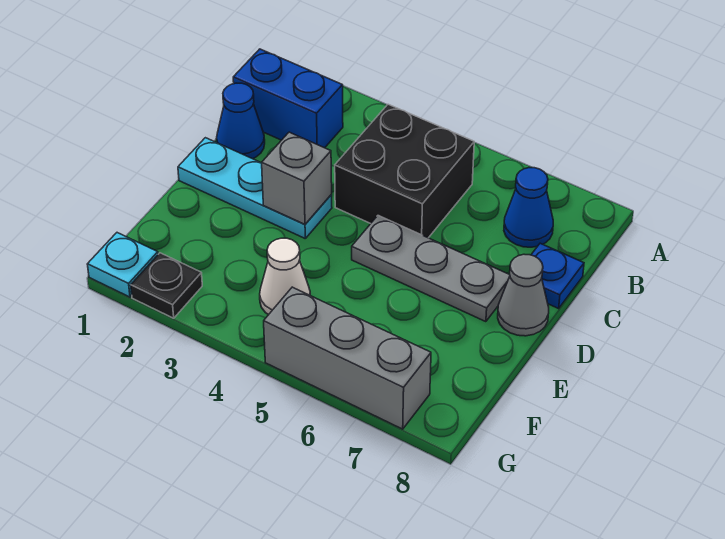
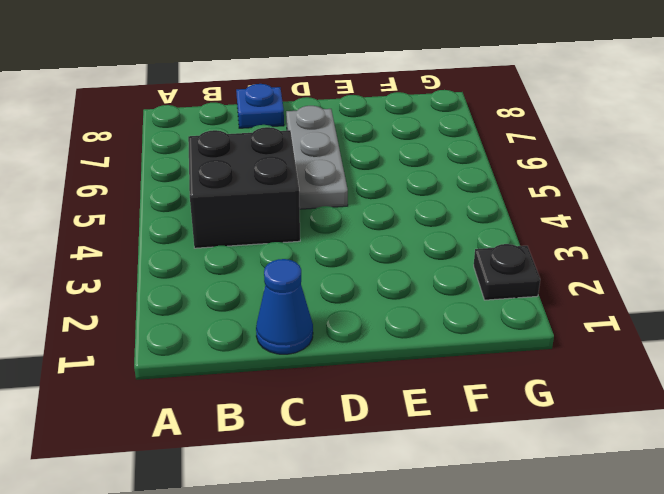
none -> blue brick B1:B2 level 1
none -> blue cone B7 level 1
none -> cyan plate D1:D3 level 1

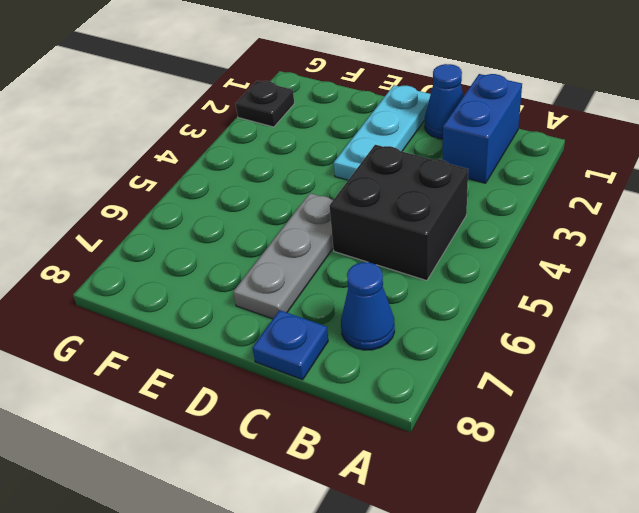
none -> grey cone D8 level 1
none -> white cone F4 level 1
none -> cyan plate G1 level 1

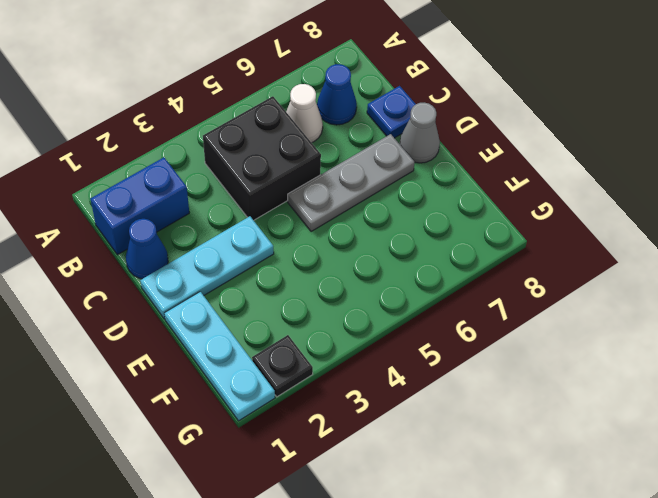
white cone B6 level 1 -> white cone F4 level 1
cyan plate E1:G1 level 1 -> cyan plate G1 level 1
none -> grey brick G5:G7 level 1
none -> grey brick D3 level 2

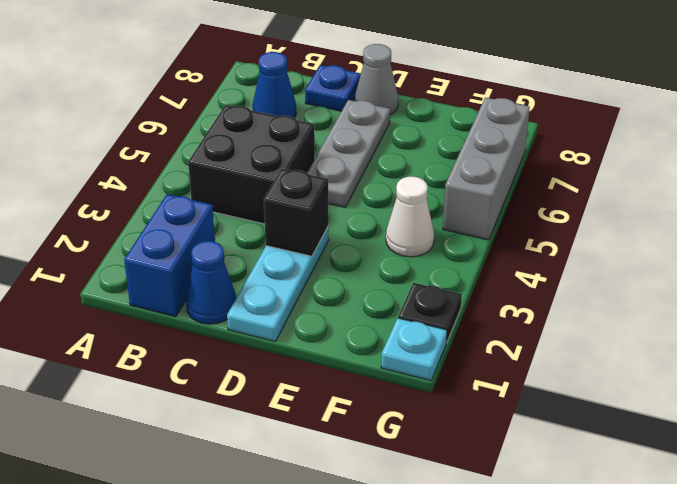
black brick D3 level 2 -> grey brick D3 level 2

